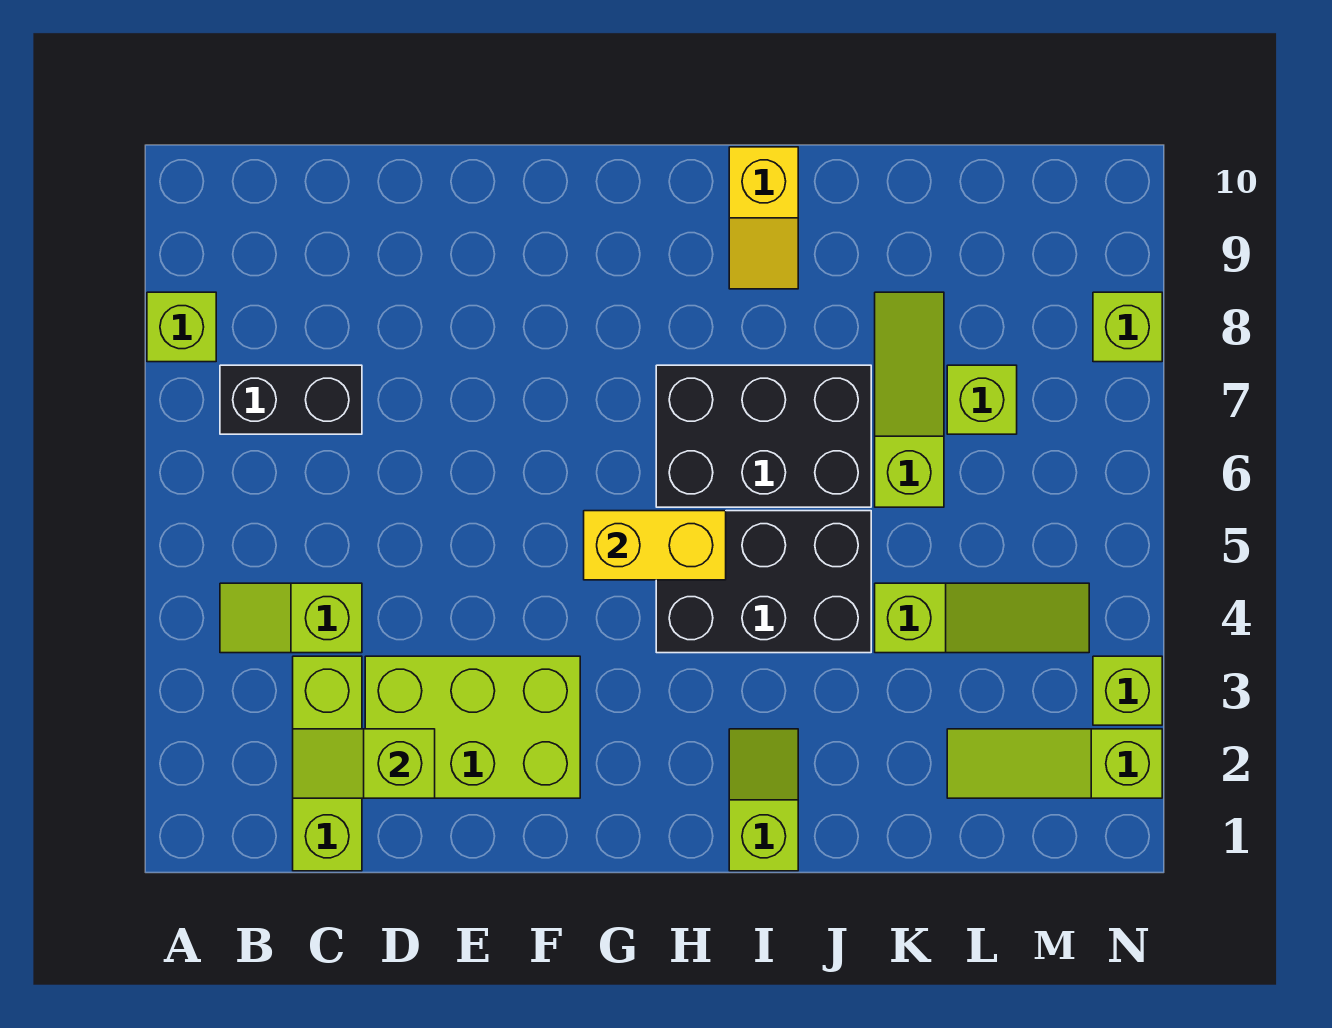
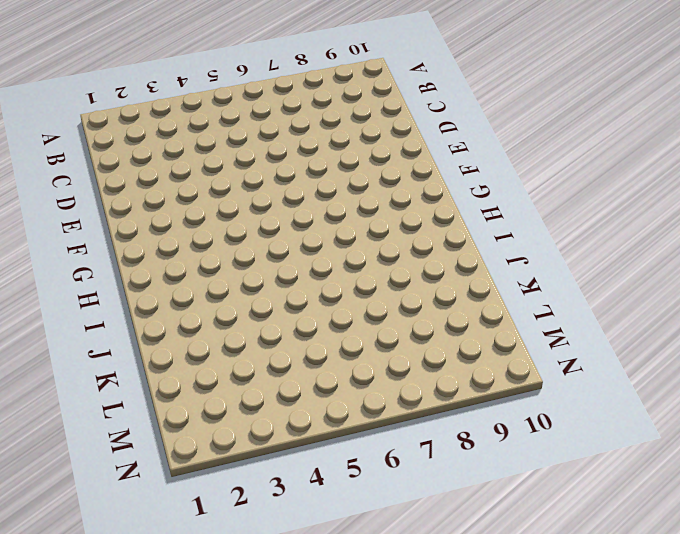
none -> lime brick A8 level 1
none -> lime slope B4:C4 level 1 top C
none -> black brick B7:C7 level 1

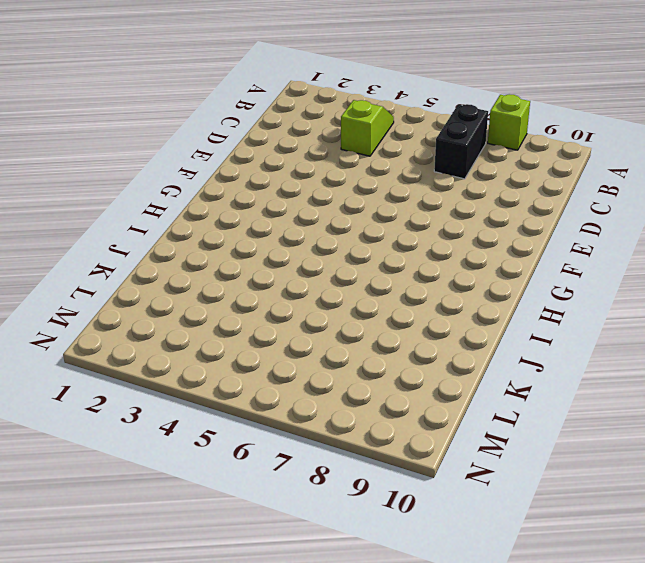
none -> lime brick C1:C3 level 1
none -> lime brick D2:F3 level 1
none -> black brick H4:J5 level 1

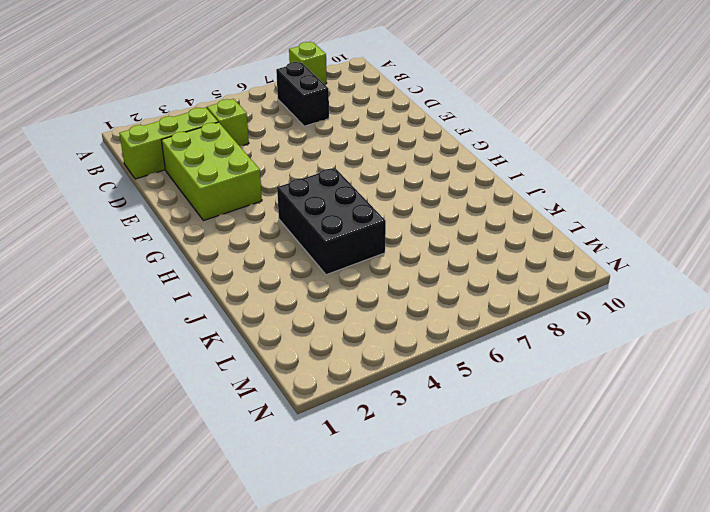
none -> black brick H6:J7 level 1
none -> lime slope I1:I2 level 1 top 1
none -> yellow slope I9:I10 level 1 top 10

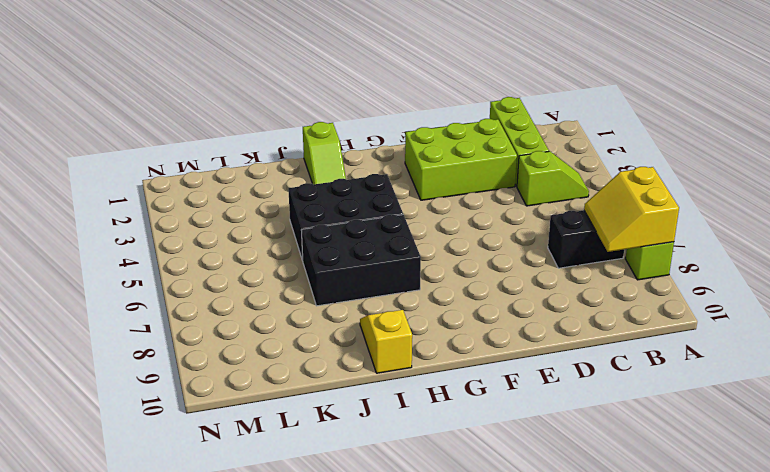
yellow slope A7:B8 level 2 top A -> none
none -> lime slope K4:M4 level 1 top K
none -> lime slope K6:K8 level 1 top 6
none -> lime slope L2:N2 level 1 top N

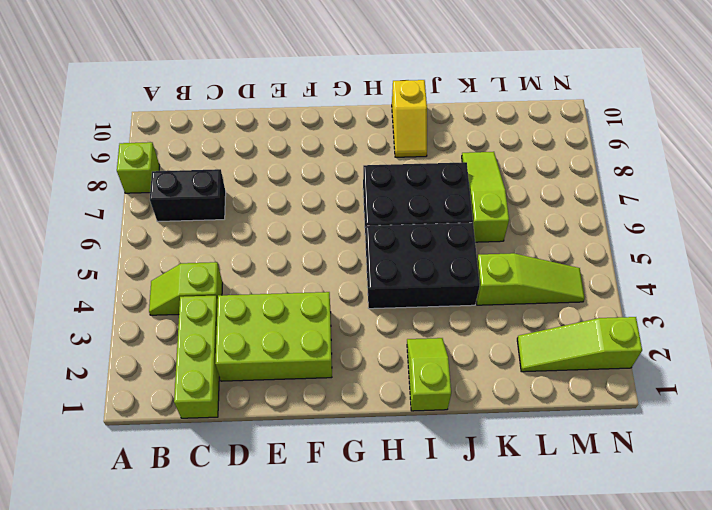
none -> lime brick L7 level 1
none -> lime brick N3 level 1
none -> lime brick N8 level 1

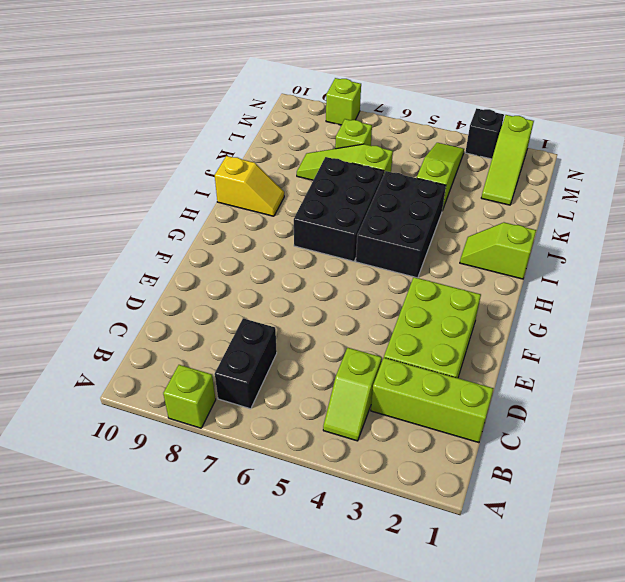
black brick N3 level 1 -> lime brick N3 level 1
none -> lime slope C2:D2 level 2 top D
none -> yellow brick G5:H5 level 2

